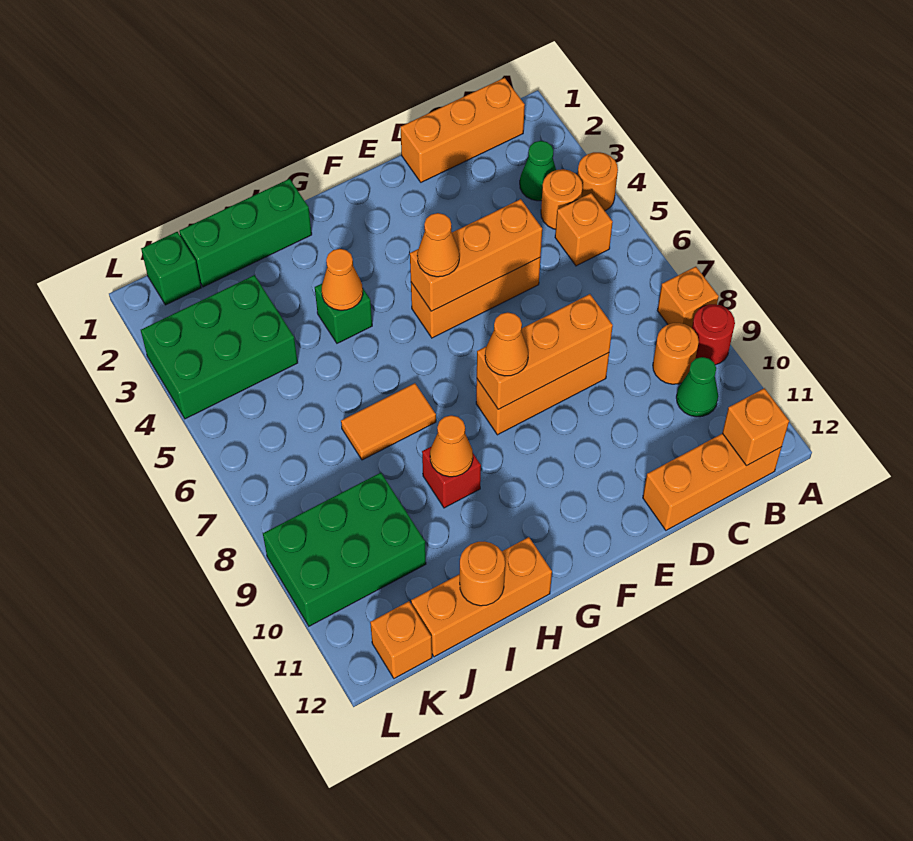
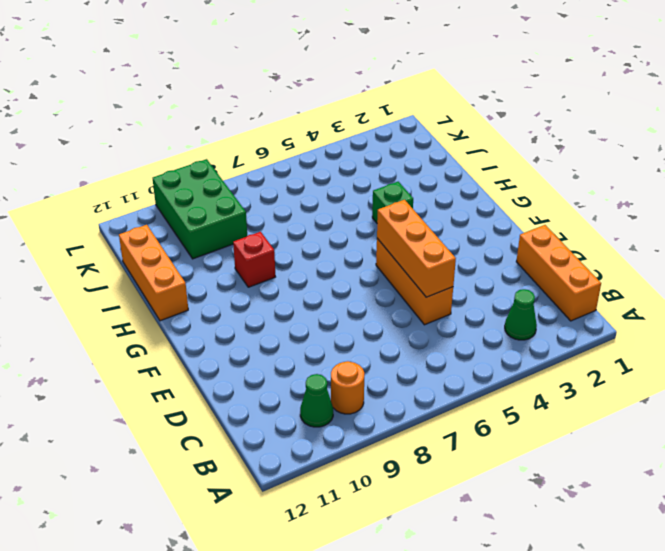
none -> orange round brick A4 level 1
none -> orange brick A8 level 1
none -> red round brick A9 level 1

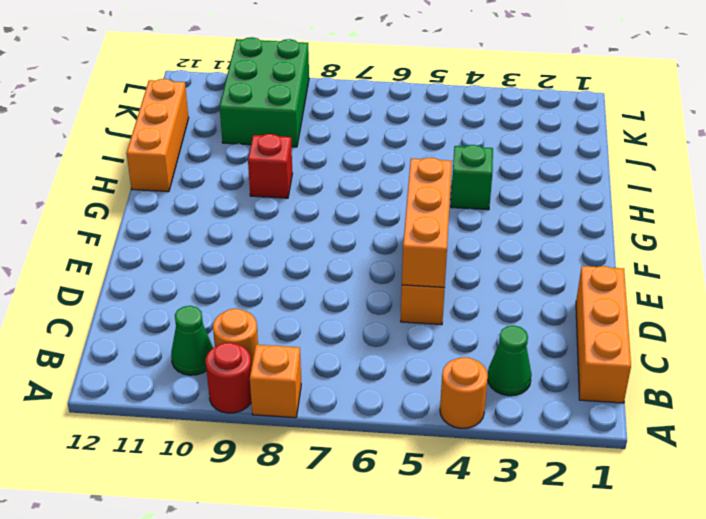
none -> orange round brick B4 level 1
none -> orange brick B5 level 1
none -> orange brick B12:D12 level 1

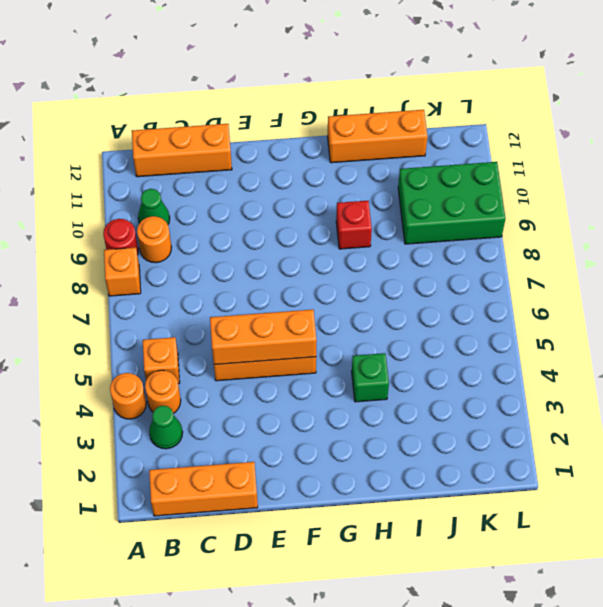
none -> orange brick D8:F8 level 1
none -> green brick H1:J1 level 1
none -> orange tile H7:I7 level 1

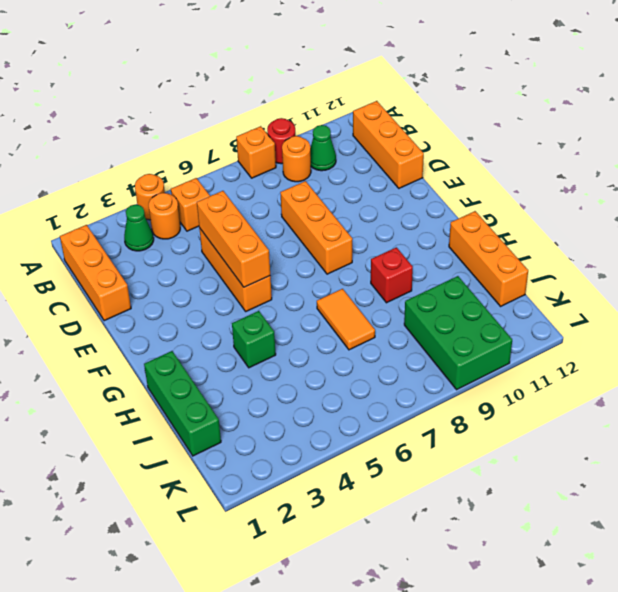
none -> green brick J3:L4 level 1
none -> green brick K1 level 1
none -> orange brick K12 level 1

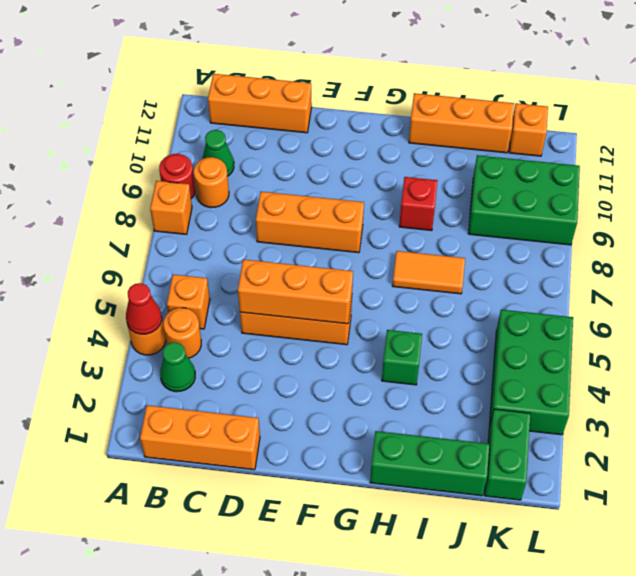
red cone A4 level 2 -> none
green brick K1:K2 level 1 -> green brick K1 level 1
green brick K3:L5 level 1 -> green brick J3:L4 level 1
none -> orange brick B12 level 2
none -> orange brick D8:F8 level 2
none -> orange cone H4 level 2

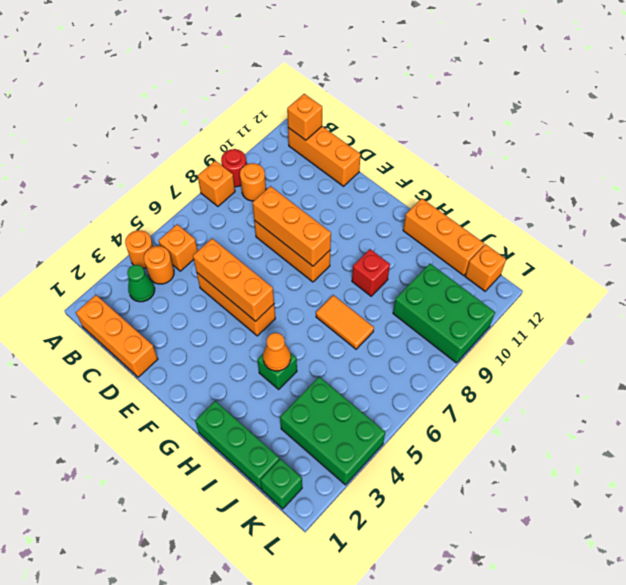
none -> green cone B10 level 1
none -> orange cone H9 level 2
none -> orange round brick I12 level 2

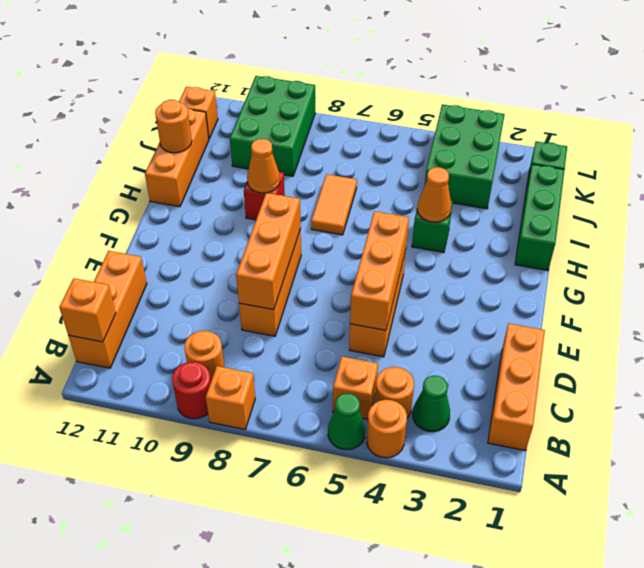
green cone A5 level 1 -> green cone B10 level 1
none -> orange cone F5 level 3
none -> orange cone F8 level 3

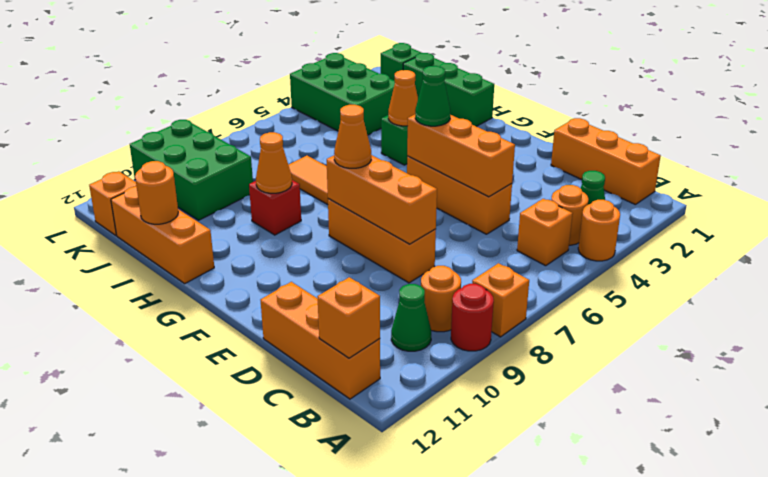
green cone F5 level 3 -> orange cone F5 level 3

